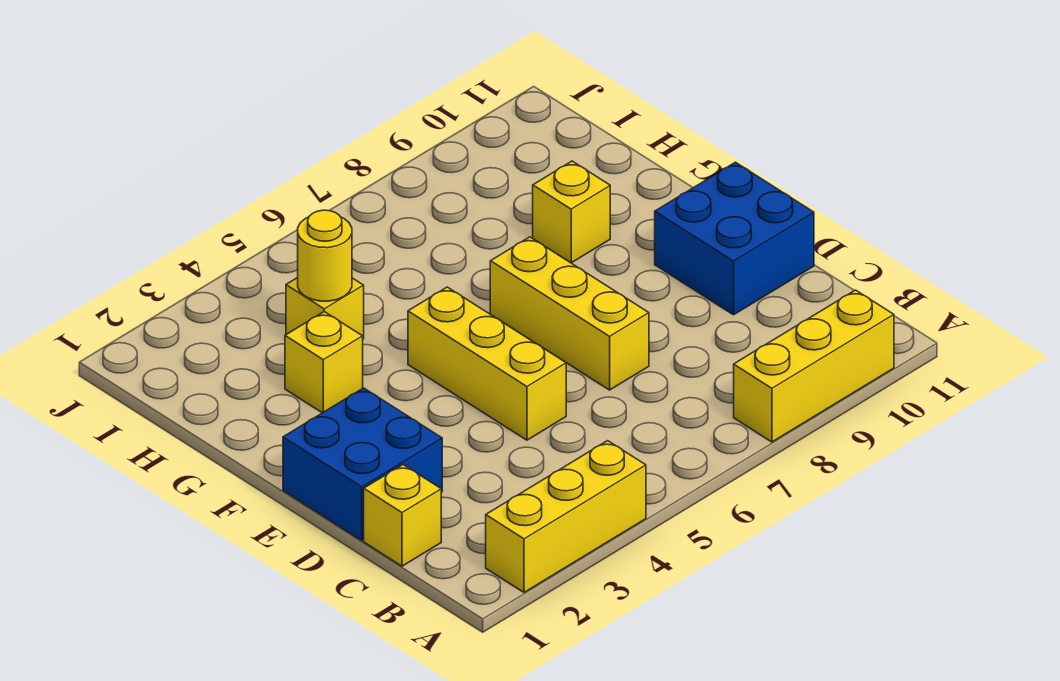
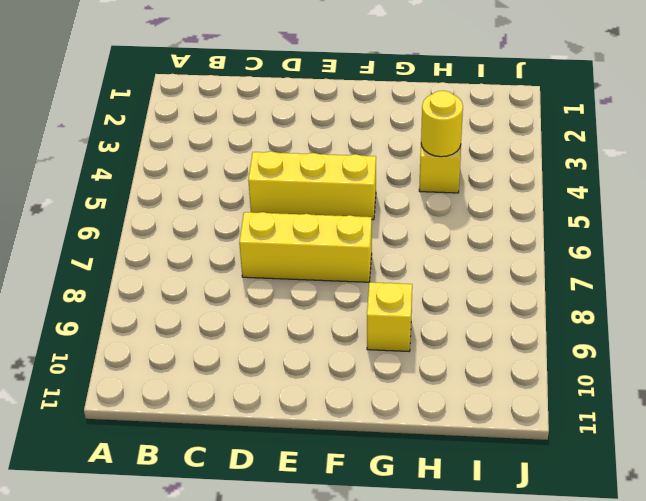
none -> yellow brick A2:A4 level 1
none -> yellow brick A8:A10 level 1

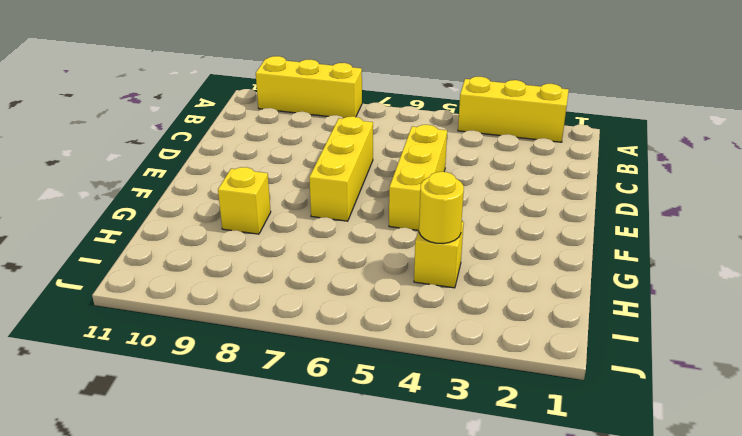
none -> yellow brick C1 level 1
none -> blue brick D1:E2 level 1

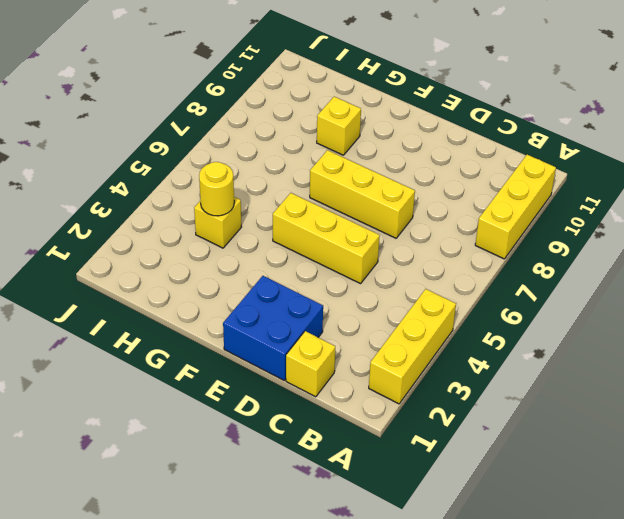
none -> blue brick D10:E11 level 1
none -> yellow brick G3 level 1

